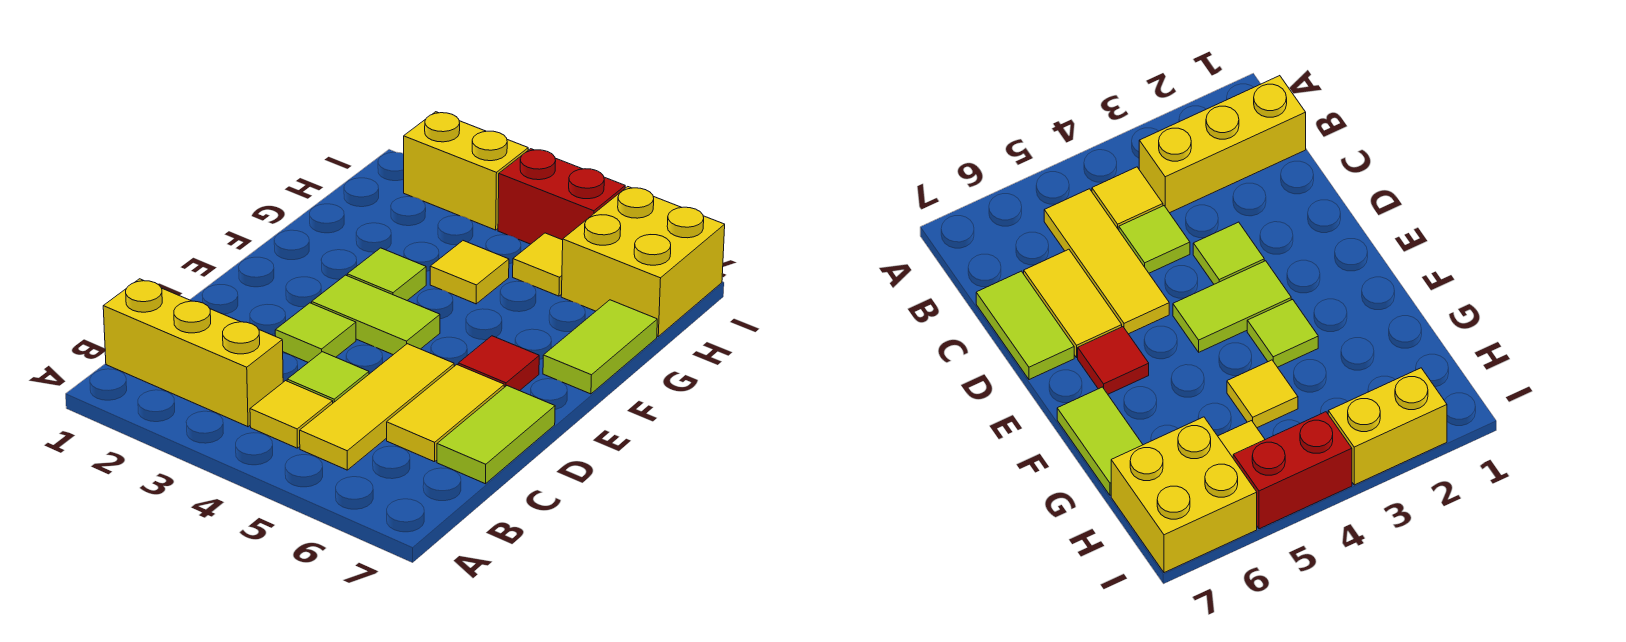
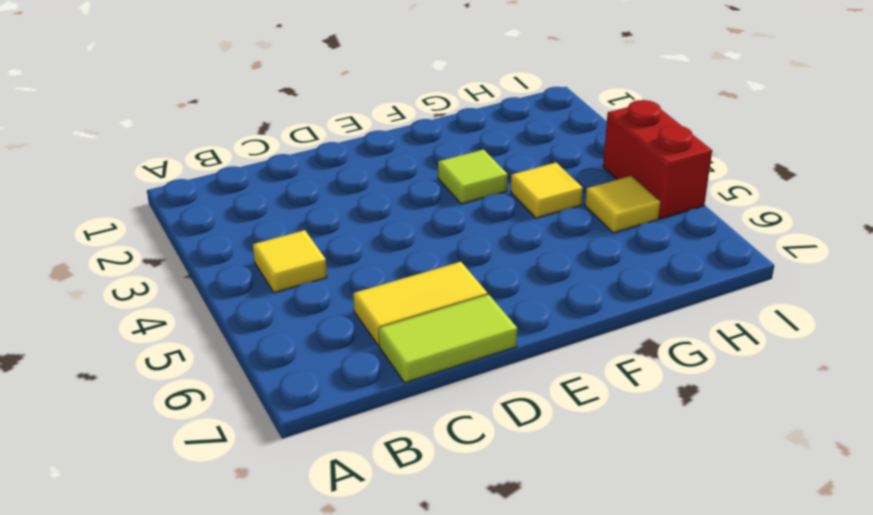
none -> yellow brick B1:B3 level 1
none -> yellow tile B5:D5 level 1
none -> lime tile C4 level 1

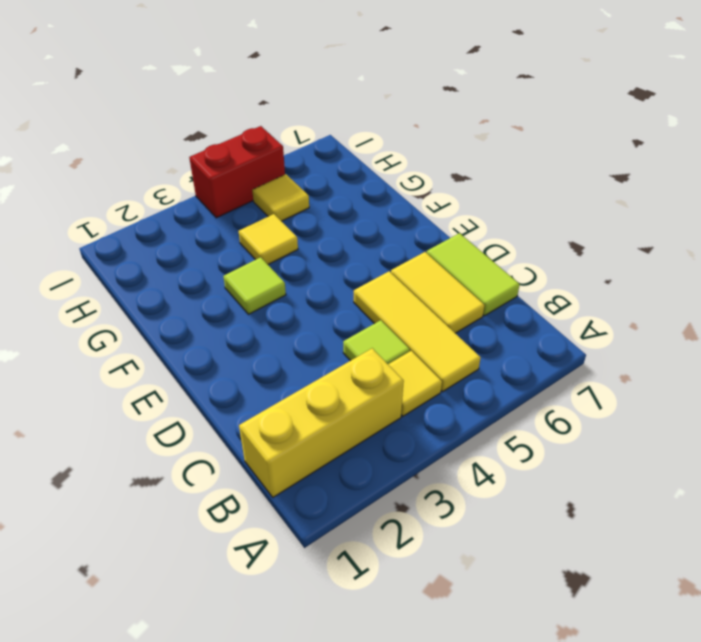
none -> lime tile D3 level 1
none -> lime tile E3:E4 level 1
none -> red tile E6 level 1

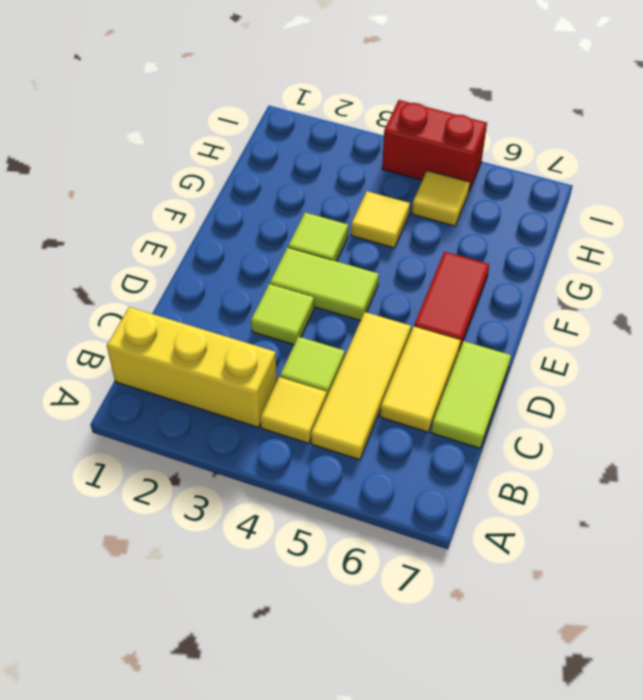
red tile E6:F6 level 1 -> red tile E6 level 1
none -> lime tile F7:G7 level 1
none -> yellow brick H6:I7 level 1
none -> yellow brick I2:I3 level 1

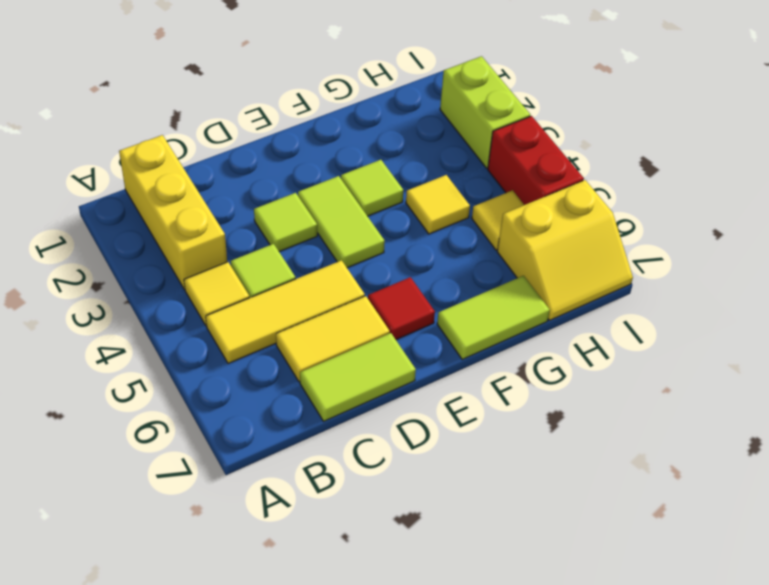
yellow slope H6:I7 level 1 top 6 -> yellow brick H6:I7 level 1
lime brick I2:I3 level 1 -> yellow brick I2:I3 level 1

